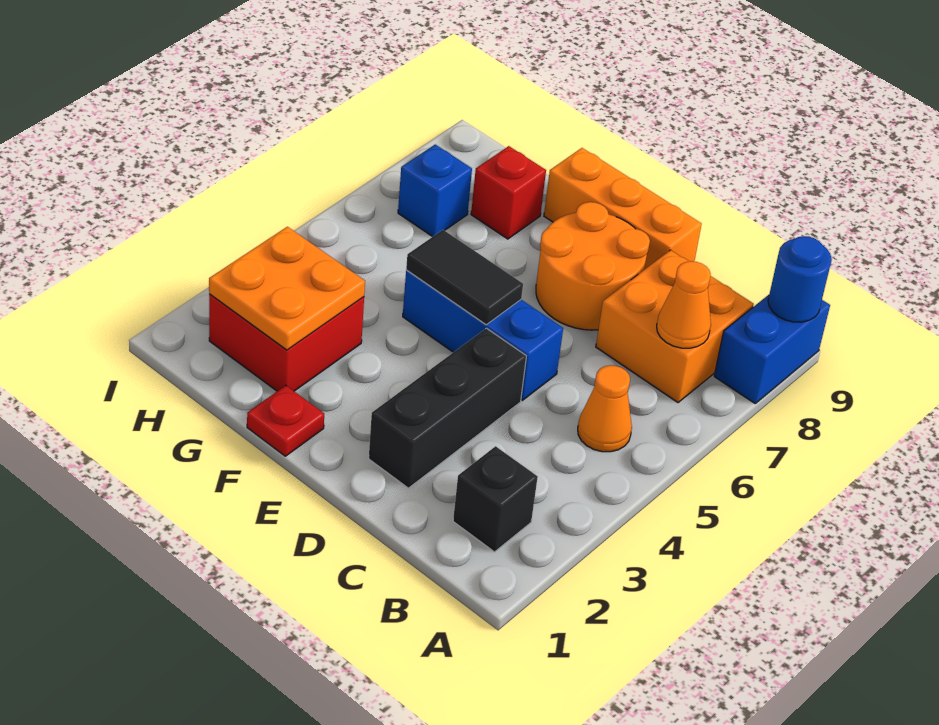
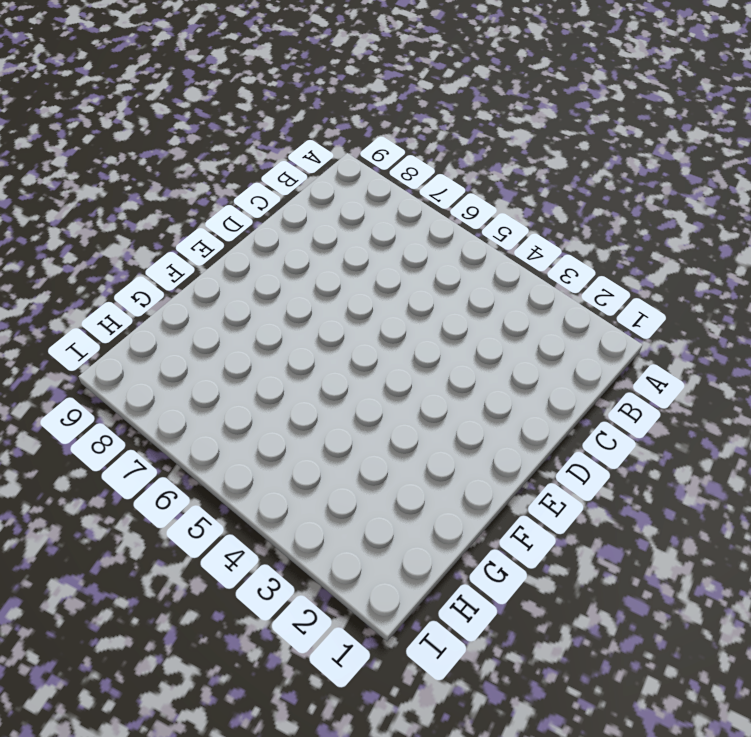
none -> blue brick A8:A9 level 1
none -> black brick B2 level 1
none -> orange cone B5 level 1

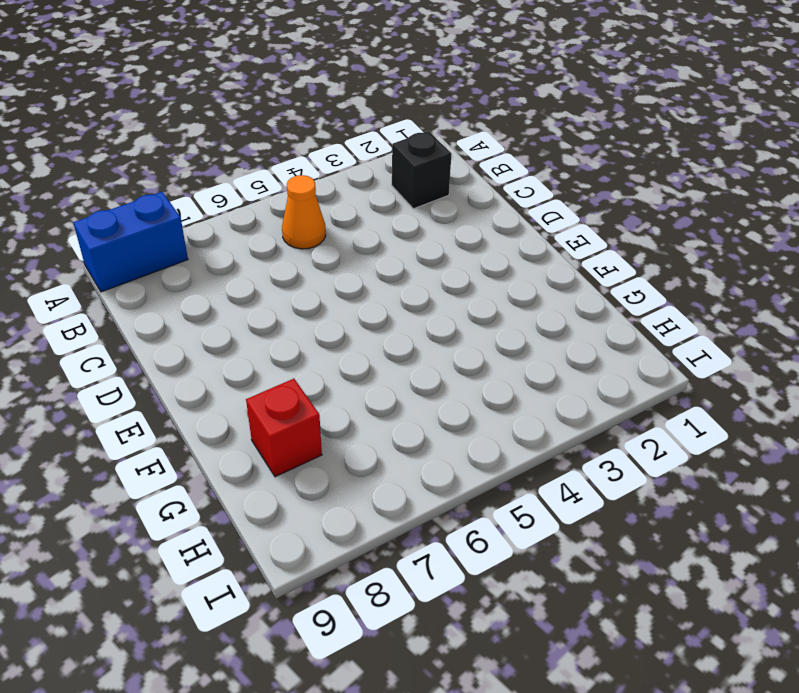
none -> orange brick B7:C8 level 1
none -> black brick D2:D4 level 1
none -> blue brick D5:F5 level 1

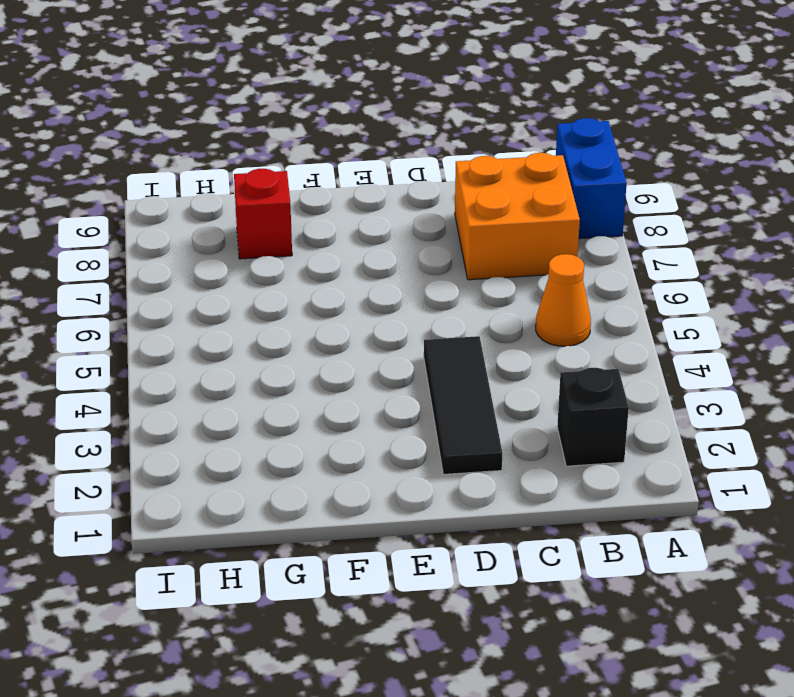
black tile D2:D4 level 1 -> black brick D2:D4 level 1
none -> blue brick D5:F5 level 1
none -> orange round brick D7:E8 level 1
none -> orange brick D9:F9 level 1

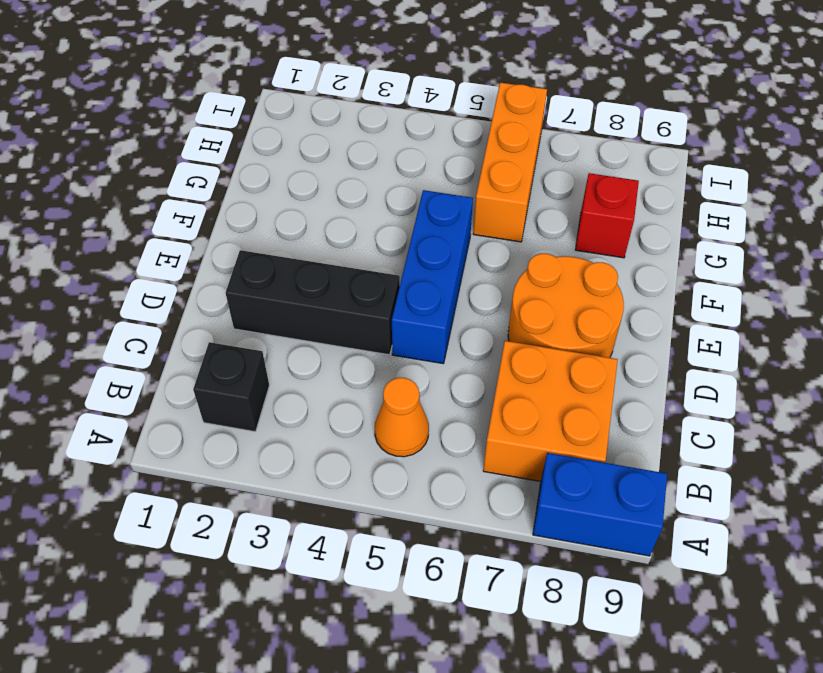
orange brick G6:I6 level 1 -> orange brick D9:F9 level 1
none -> red plate F1 level 1
none -> red brick G2:H3 level 1
none -> blue brick H7 level 1

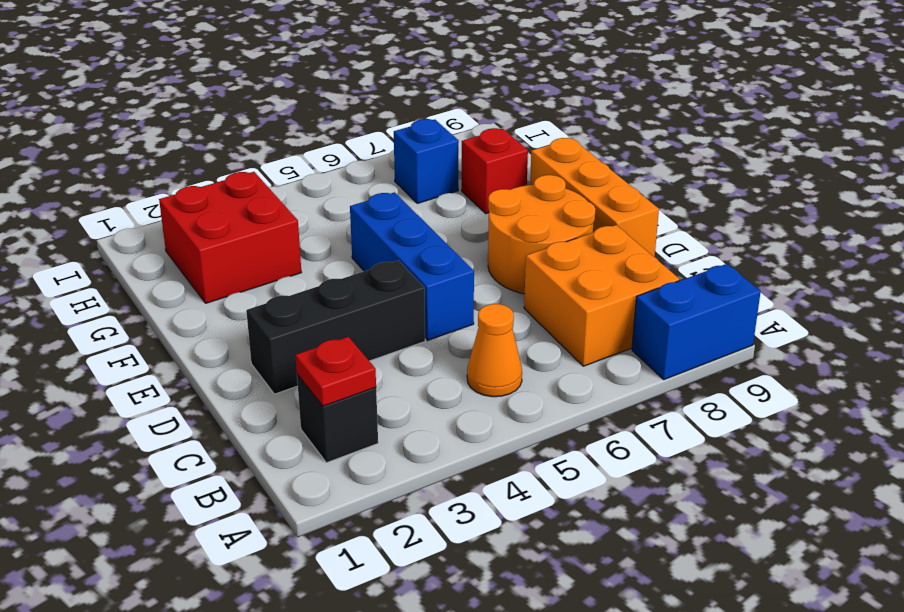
red plate B2 level 2 -> red plate F1 level 1
none -> blue round brick A9 level 2
none -> orange cone B7 level 2
none -> black tile E5:F5 level 2

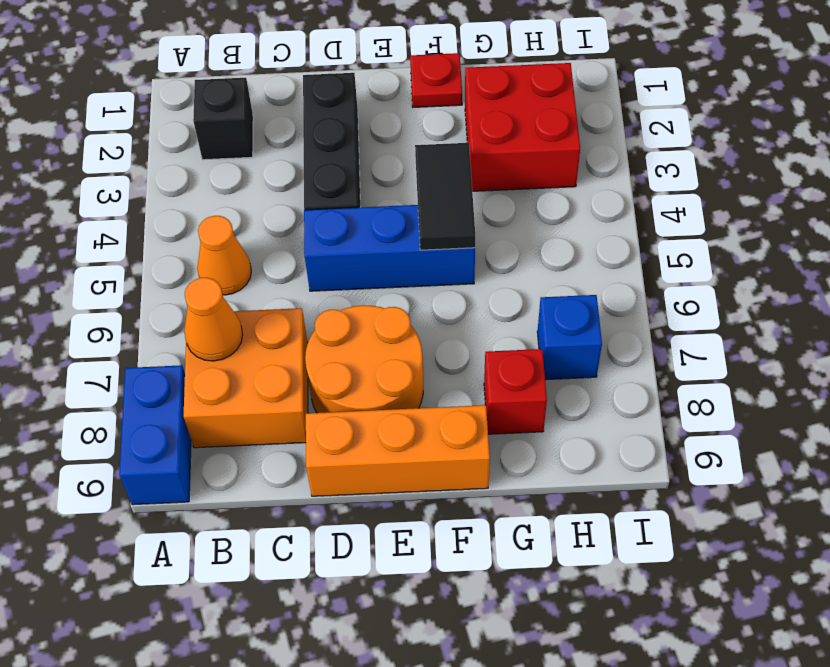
black tile F4:F5 level 2 -> black tile E5:F5 level 2
none -> blue round brick A9 level 2
none -> orange plate G2:H3 level 2

